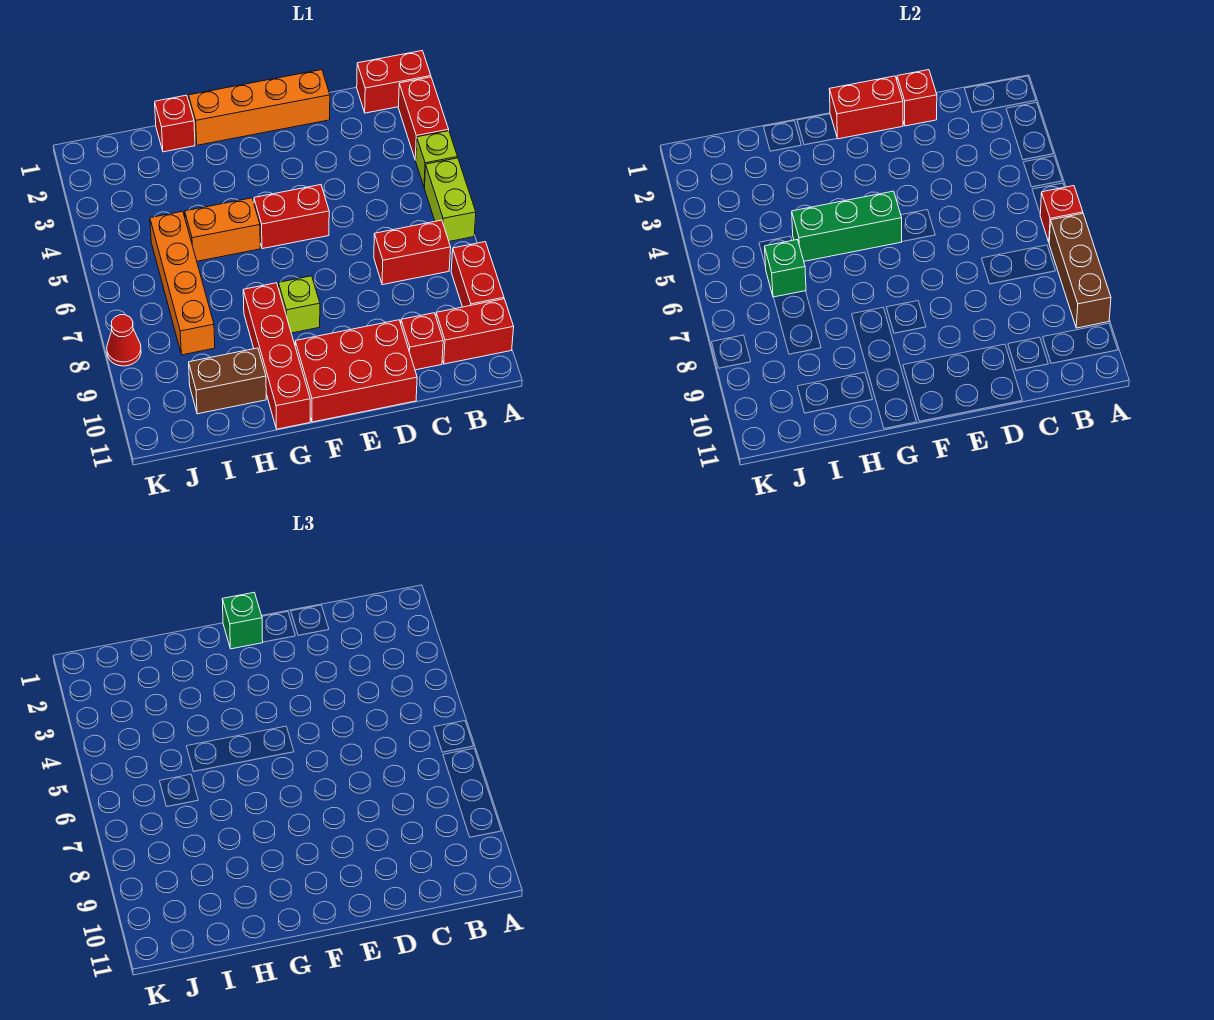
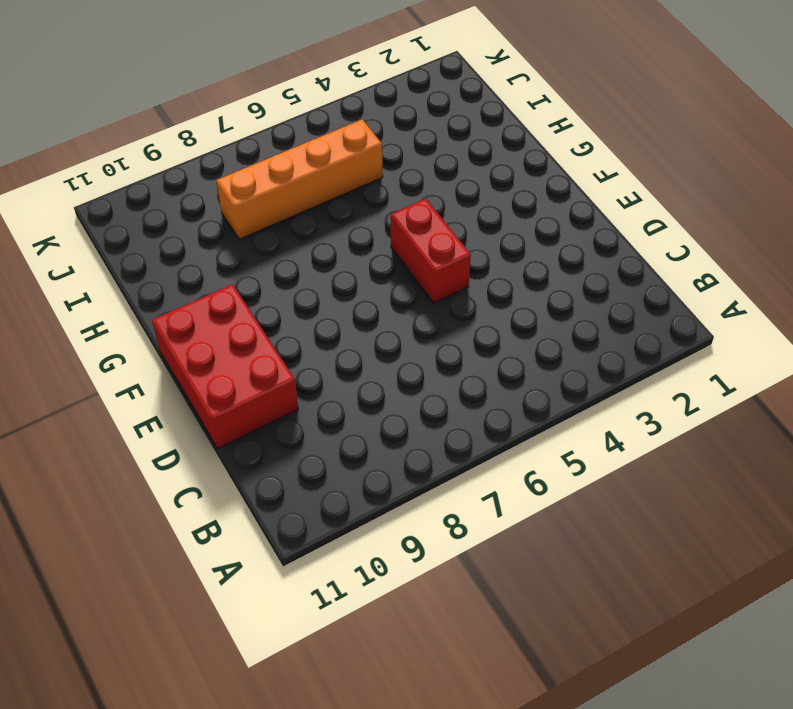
none -> red brick A1:B1 level 1
none -> red brick A2:A3 level 1
none -> lime brick A4 level 1

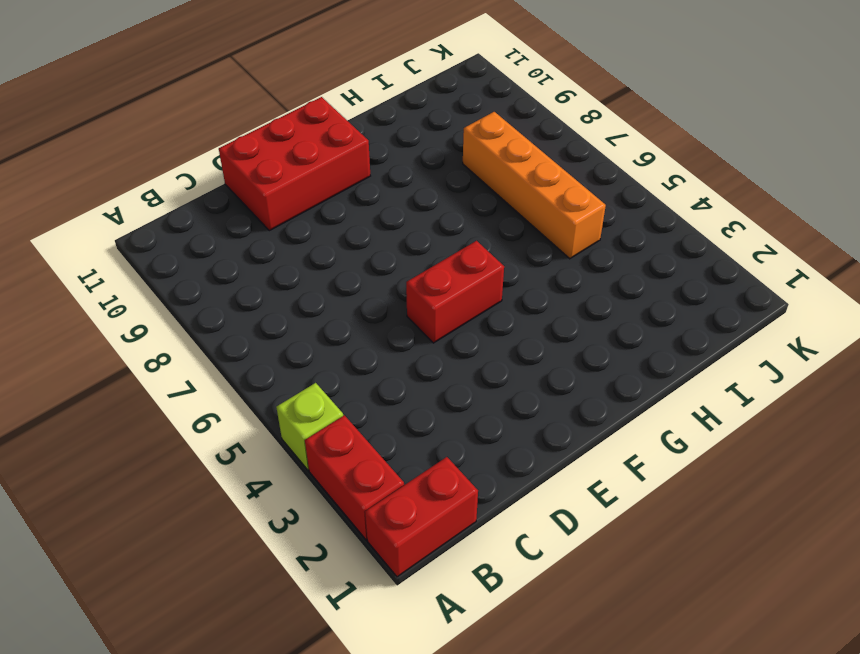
none -> lime brick A5:A6 level 1
none -> red brick A8:A9 level 1
none -> red brick A10:B10 level 1

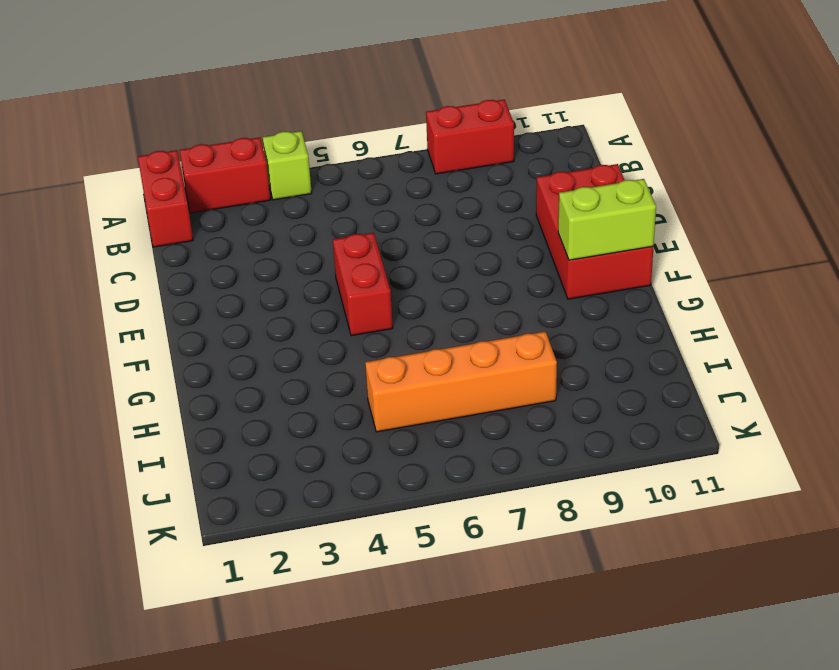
lime brick F10:F11 level 2 -> lime brick A5:A6 level 1
none -> red brick A10:B10 level 1
none -> red brick B7:C7 level 1
none -> red brick C10 level 1

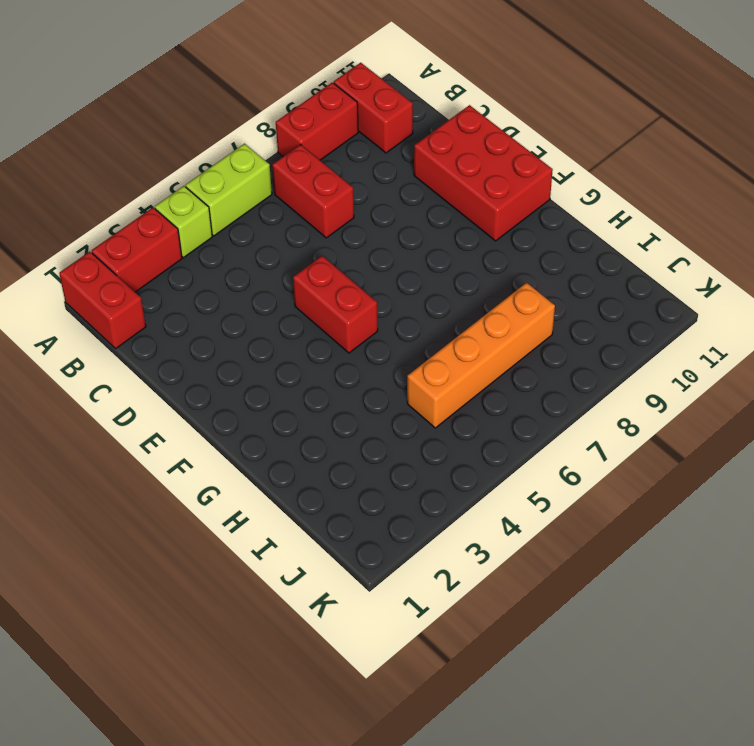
none -> red brick C10 level 1
none -> orange brick D1:G1 level 1
none -> lime brick F8 level 1

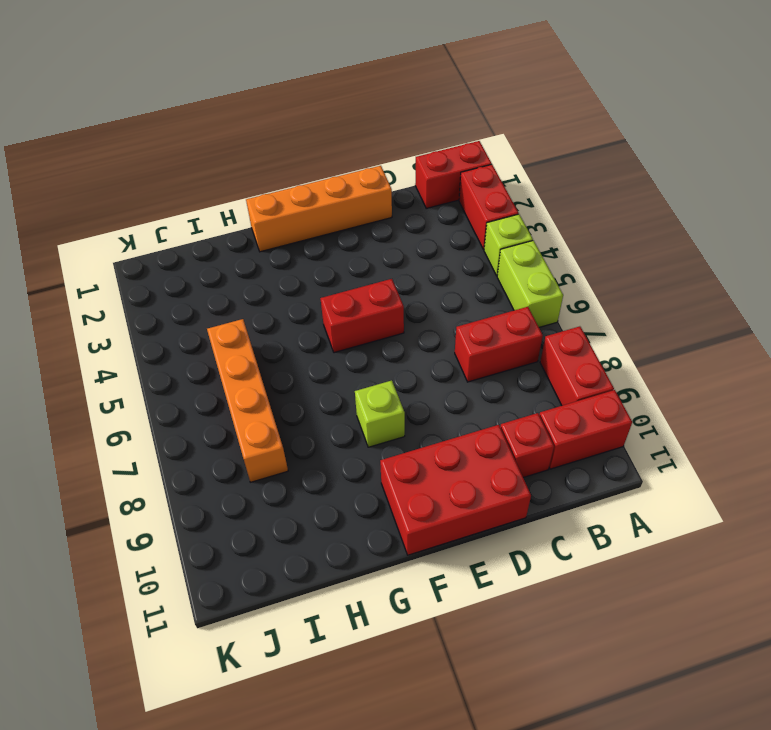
none -> orange brick G5:H5 level 1
none -> red brick G8:G11 level 1
none -> red brick H1 level 1

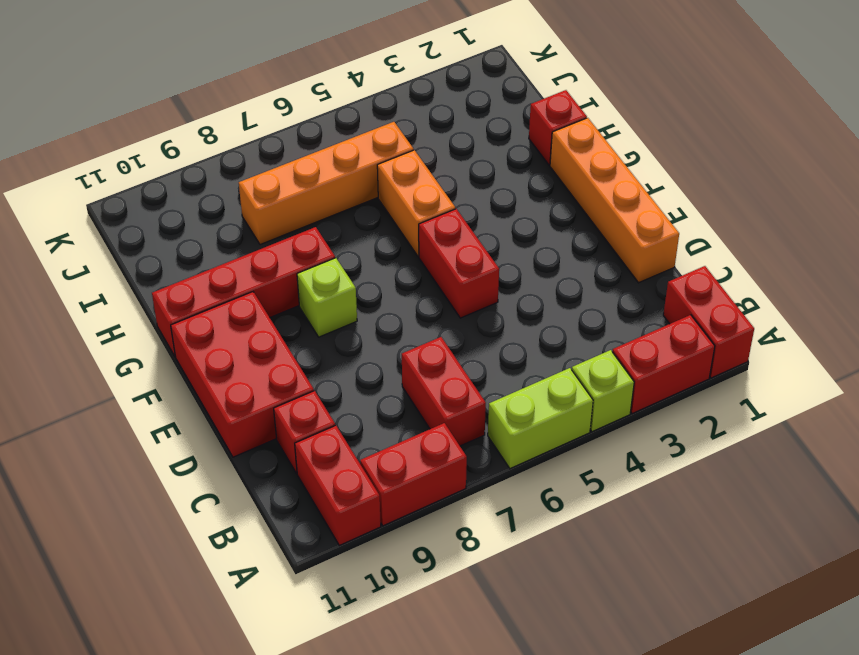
none -> brown brick H10:I10 level 1
none -> red cone K8 level 1
none -> red brick A6 level 2

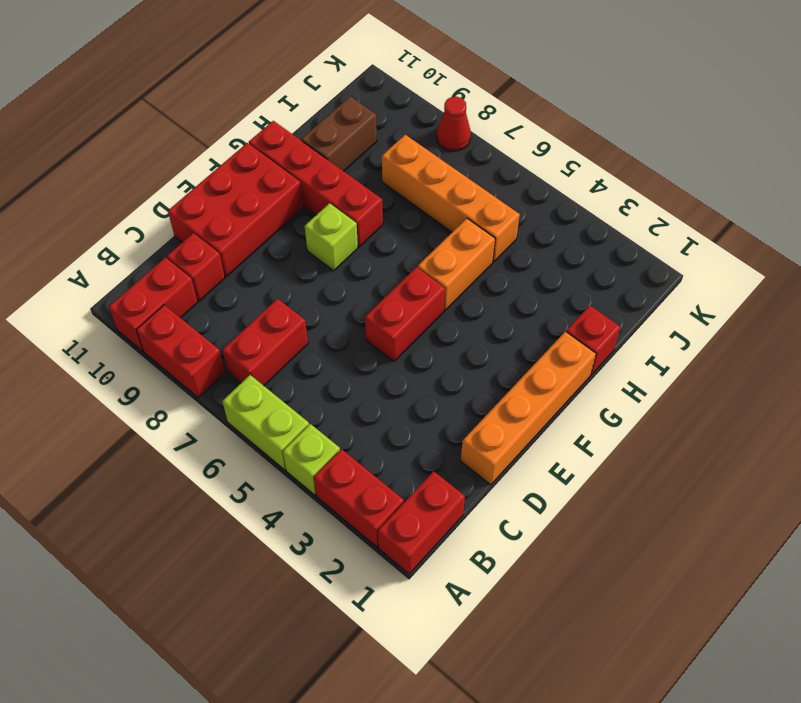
none -> red brick A6 level 2
none -> brown brick A7:A9 level 2
none -> red brick D1 level 2

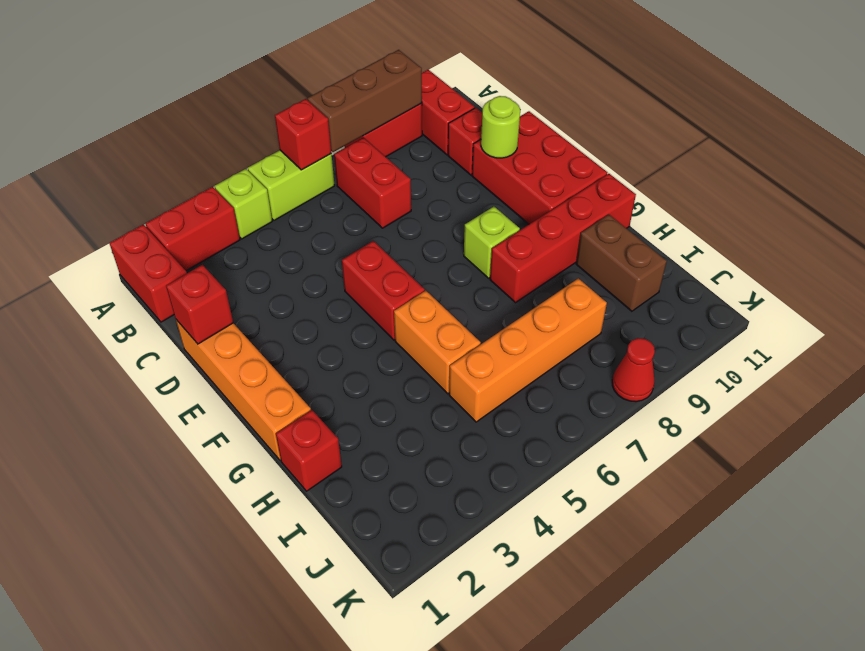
lime round brick D10 level 2 -> none
none -> red brick E1:F1 level 2
none -> green brick F5:H5 level 2
none -> green brick I6 level 2

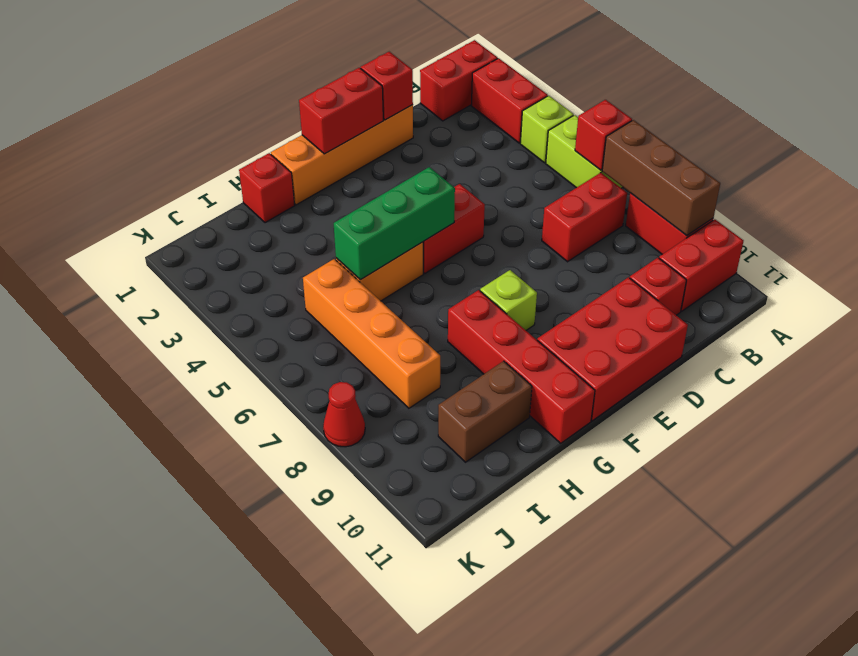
none -> green brick I6 level 2
none -> green brick F1 level 3

